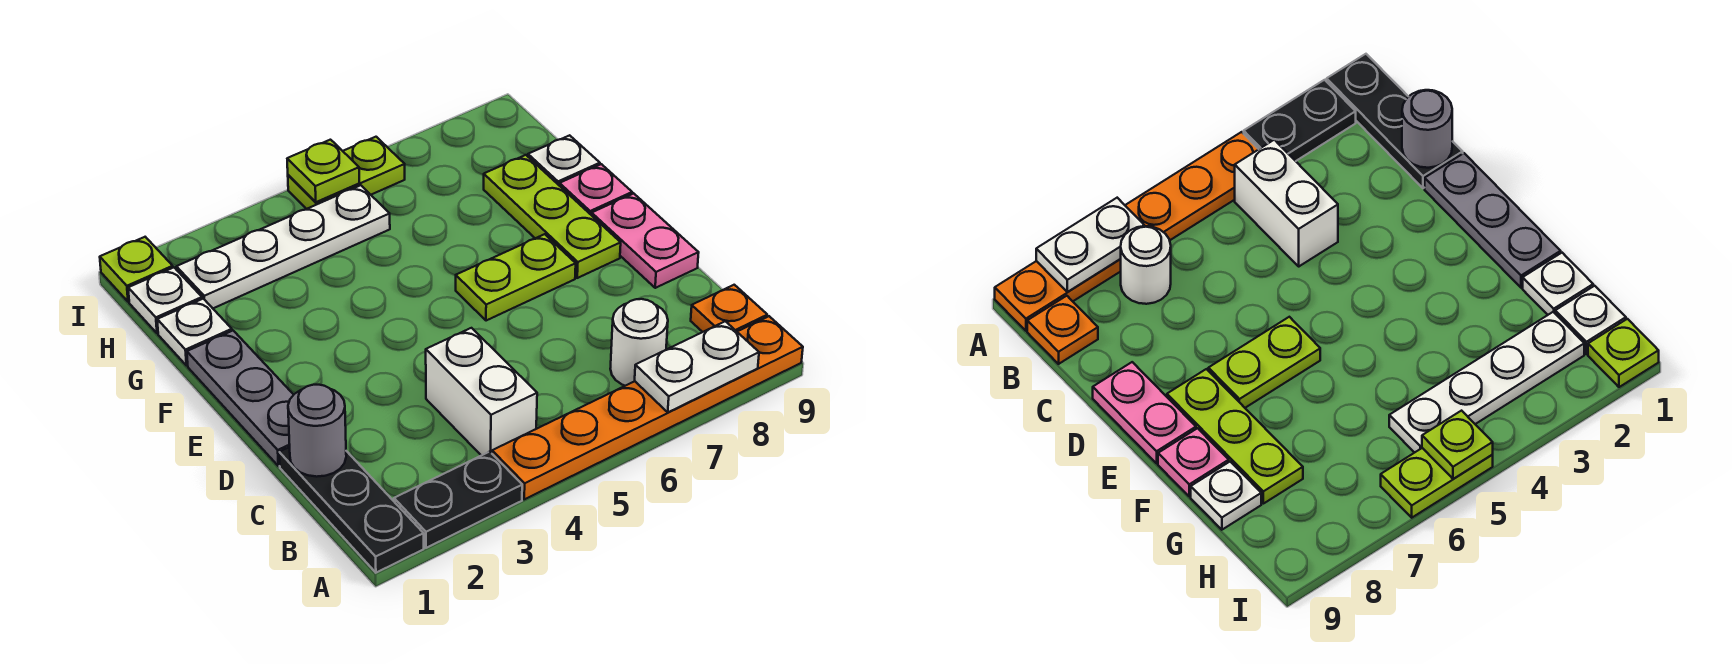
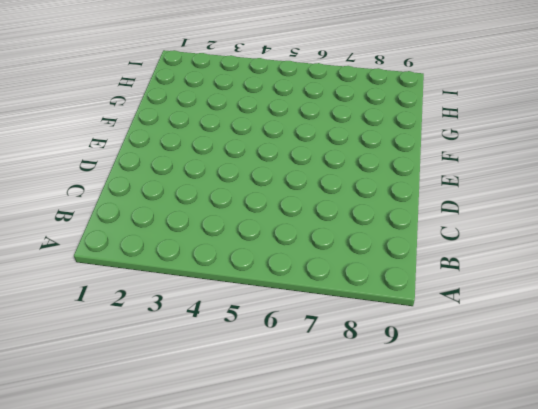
none -> black plate A1:C1 level 1
none -> black plate A2:A3 level 1
none -> orange plate A4:A9 level 1

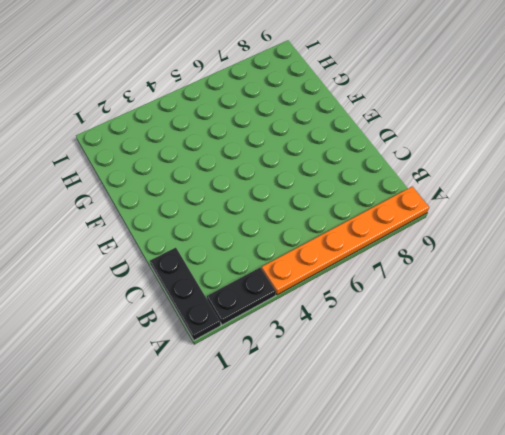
none -> white brick B4:C4 level 1
none -> white round brick B7 level 1
none -> orange plate B9 level 1

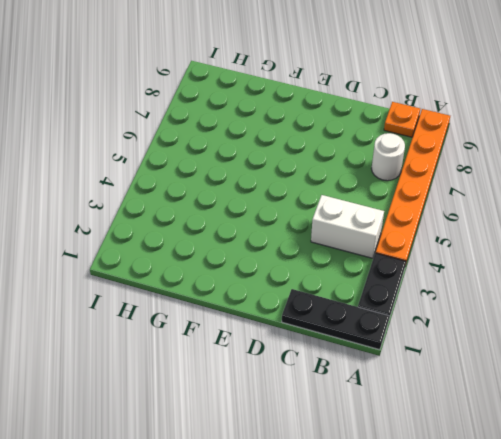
none -> grey plate D1:F1 level 1
none -> pink plate D9:E9 level 1
none -> lime plate E6:E7 level 1

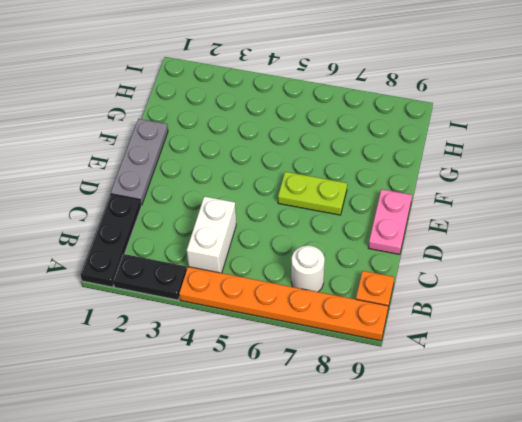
none -> lime plate E8:G8 level 1
none -> pink plate F9 level 1
none -> white plate G1 level 1

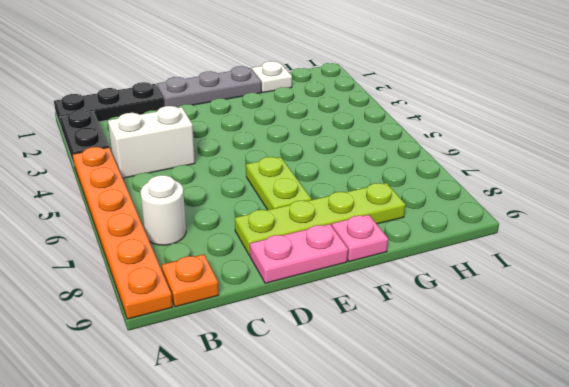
lime plate D8:G8 level 1 -> lime plate E8:G8 level 1
none -> white plate G9 level 1
none -> white plate H1 level 1
none -> white plate H2:H5 level 1

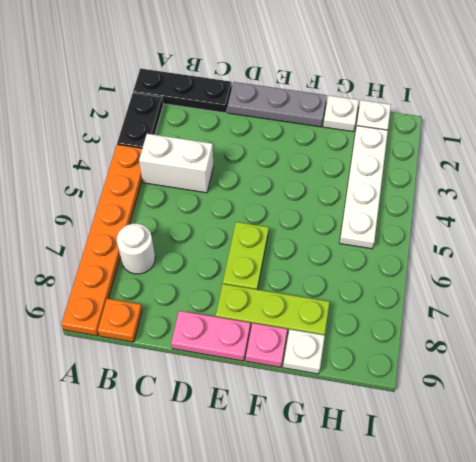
none -> lime plate I1 level 1
none -> lime plate I5:I6 level 1
none -> white plate A7:A8 level 2

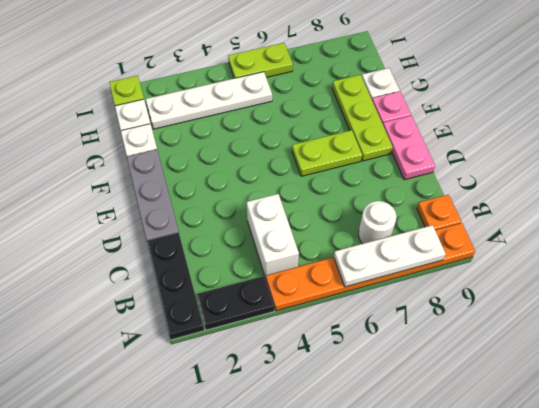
white plate A6:A8 level 2 -> white plate A7:A8 level 2
none -> grey round brick C1 level 2
none -> lime plate I5 level 2

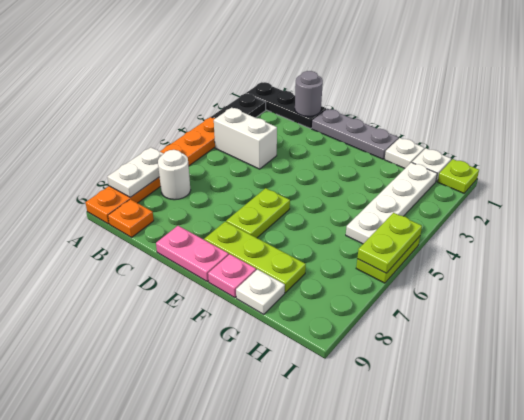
lime plate I5:I6 level 2 -> lime plate I5 level 2

